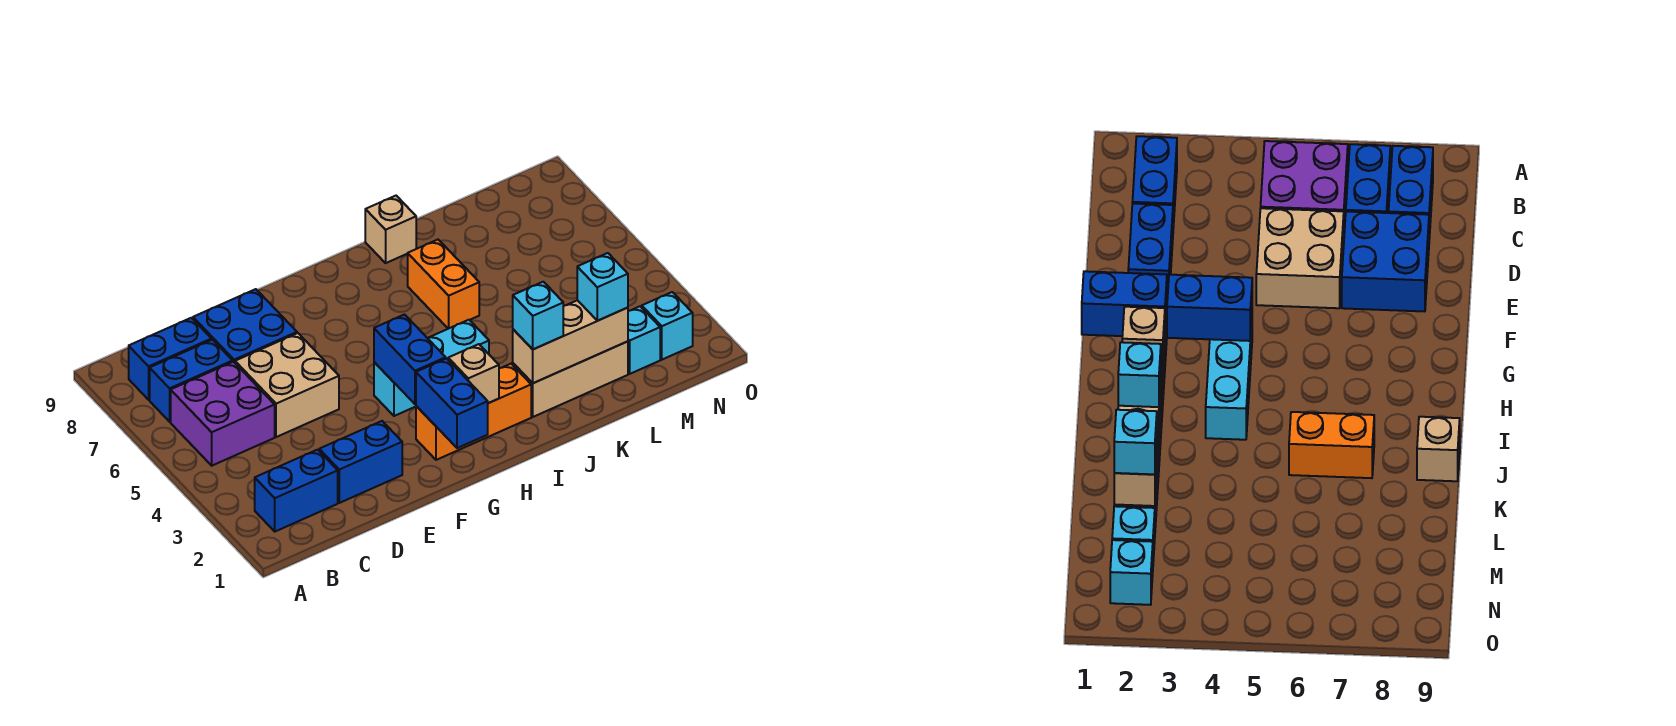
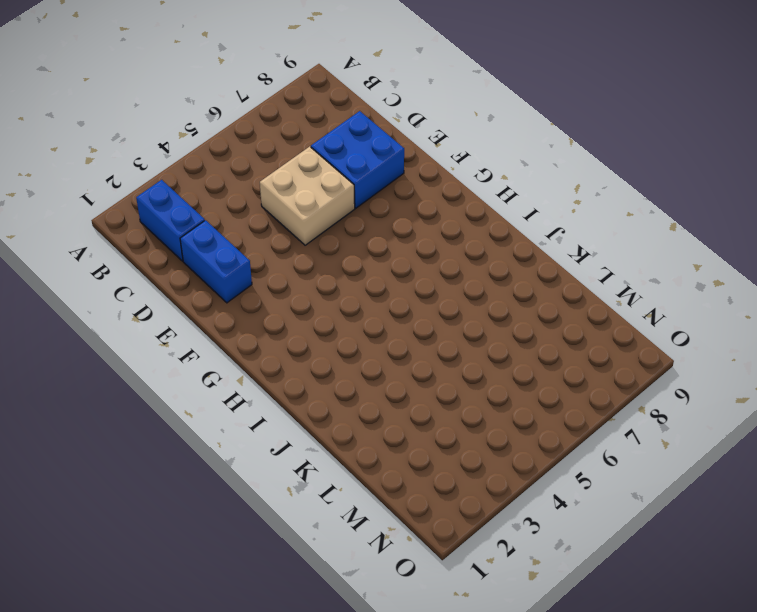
none -> purple brick B5:C6 level 1
none -> blue brick B7:C7 level 1
none -> blue brick B8:C8 level 1

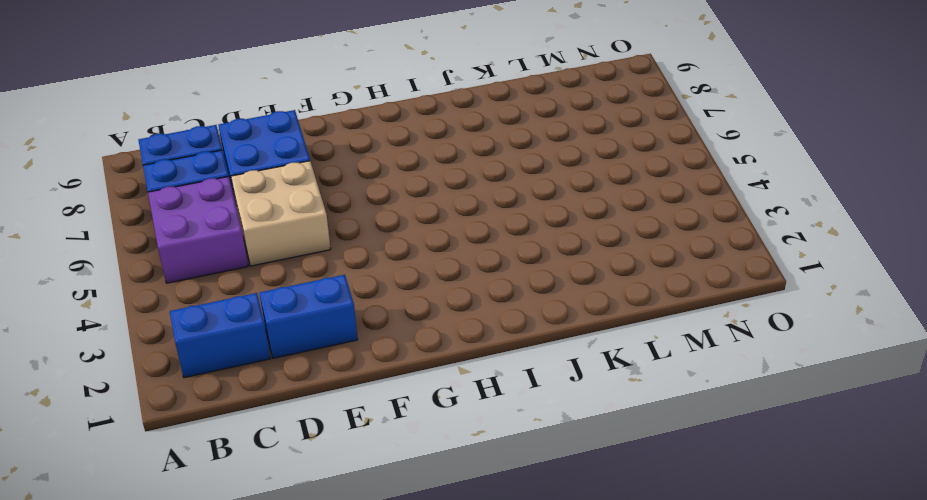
none -> orange brick G2:I2 level 1
none -> cyan brick G4:I4 level 1
none -> tan brick J2:L2 level 1

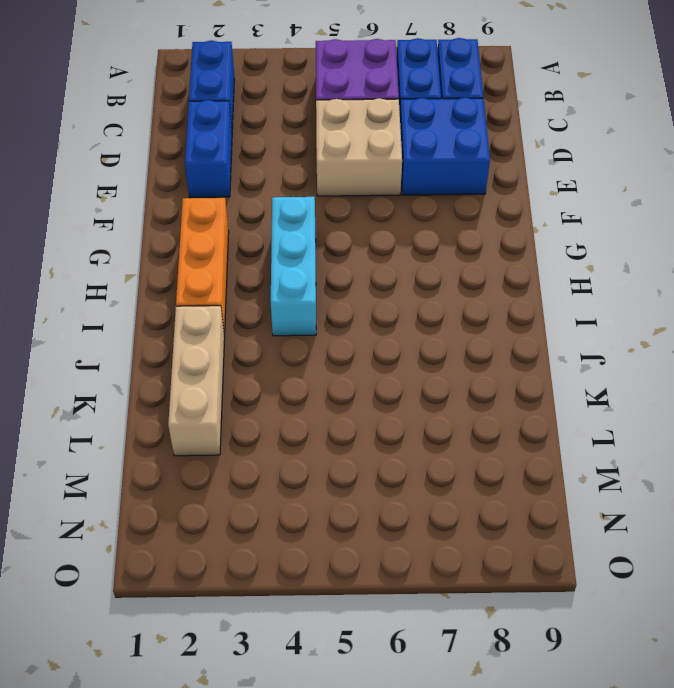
none -> orange brick J6:J7 level 1
none -> tan brick J9 level 1
none -> cyan brick M2 level 1

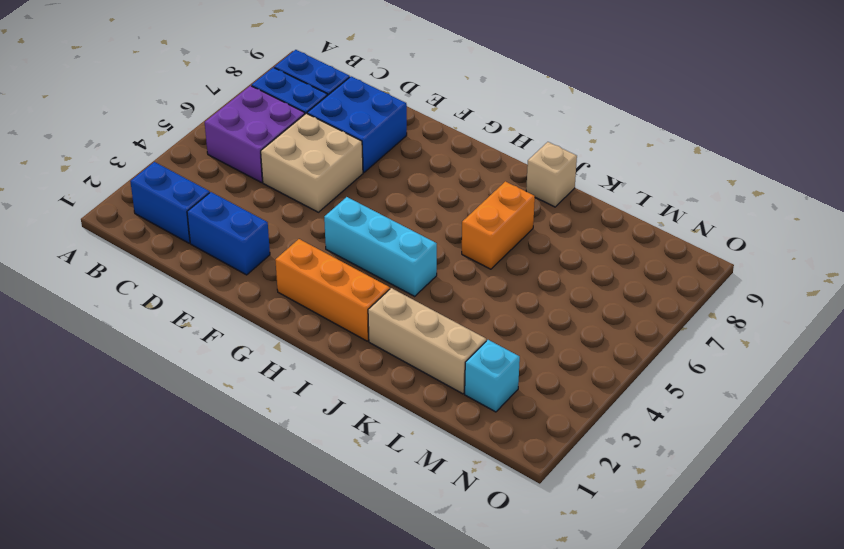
none -> cyan brick N2 level 1
none -> blue brick G1:G2 level 2
none -> blue brick G3:G4 level 2

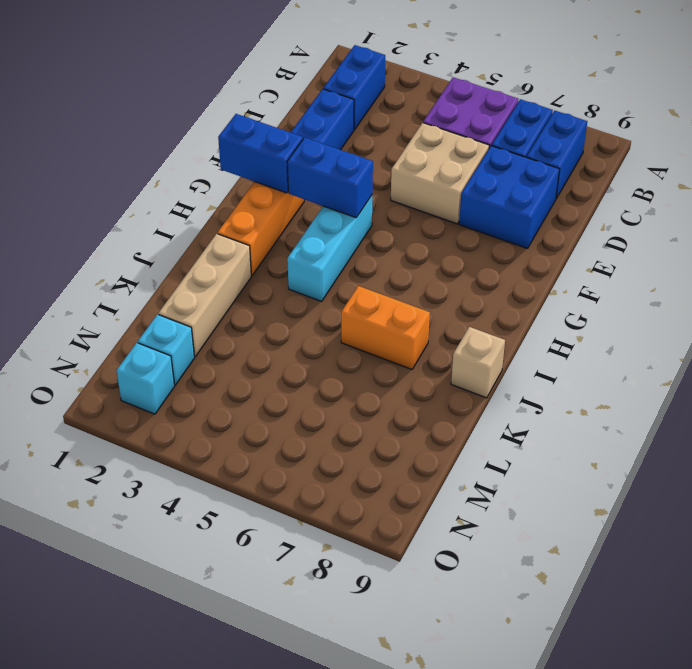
none -> tan brick H2 level 2
none -> tan brick J2:L2 level 2
none -> cyan brick J2 level 3

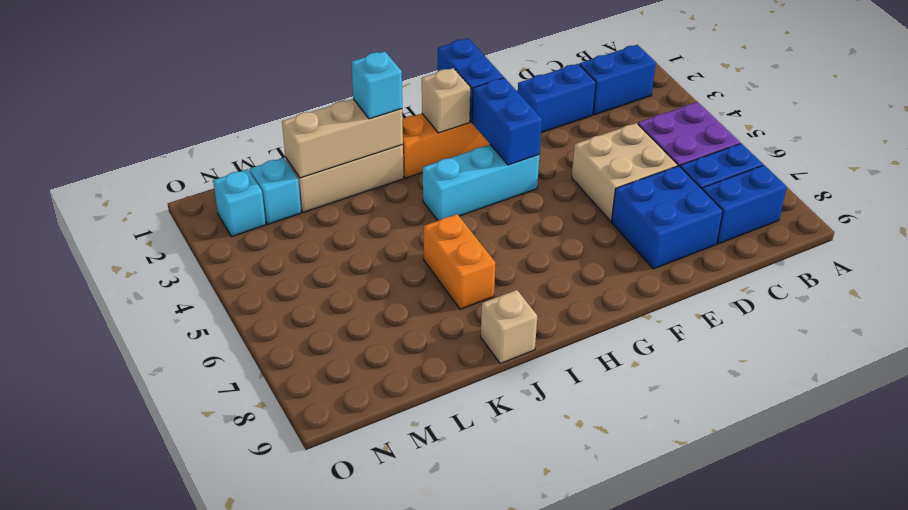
none -> cyan brick L2 level 3

